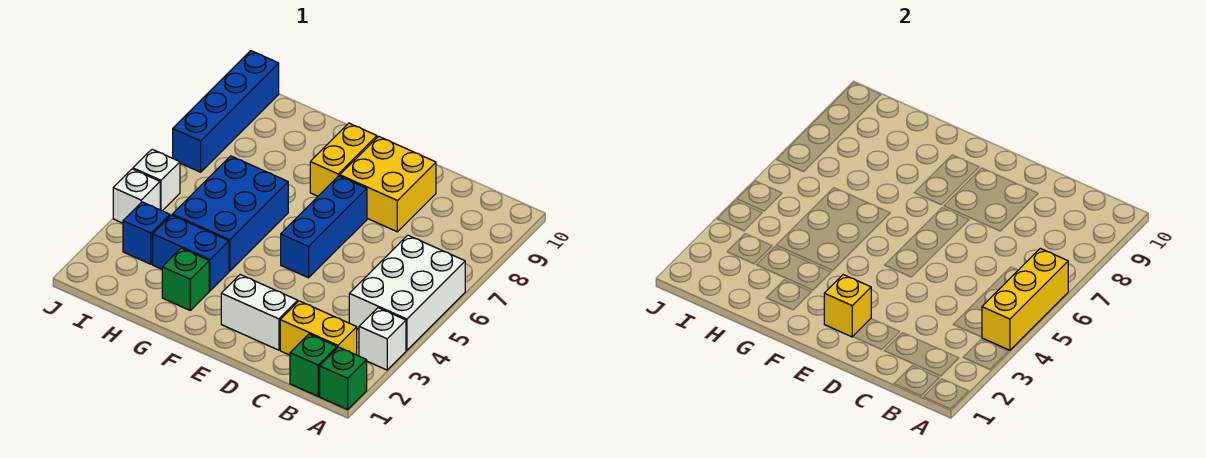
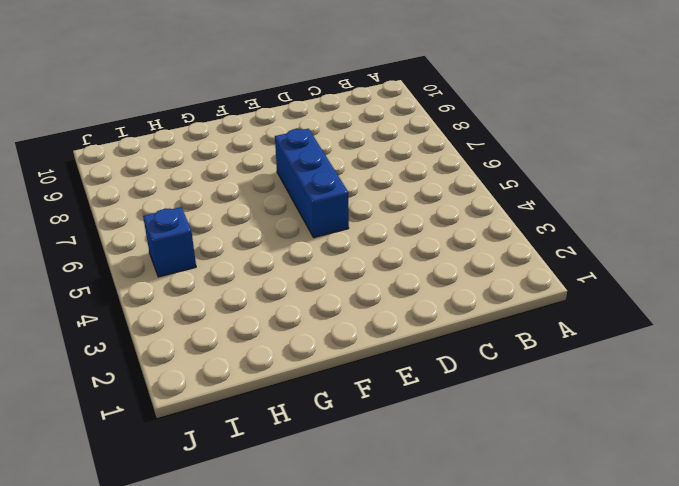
blue brick I5 level 1 -> blue brick I3 level 1
none -> green brick A1 level 1
none -> white brick A3 level 1
none -> white brick A4:B6 level 1

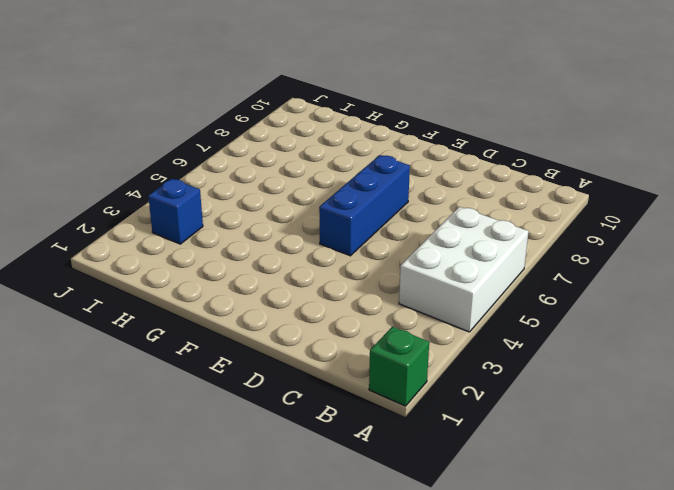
none -> white brick A3 level 1
none -> green brick B1 level 1
none -> yellow brick B2:C2 level 1

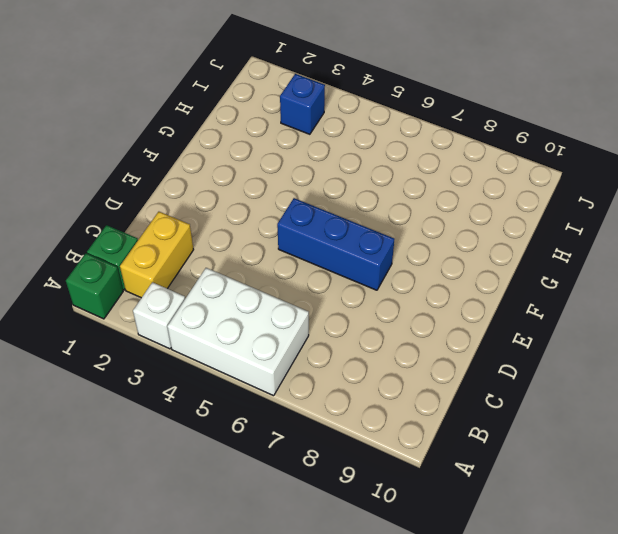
none -> white brick D2:E2 level 1
none -> yellow brick D8:E9 level 1
none -> yellow brick F8:F9 level 1

